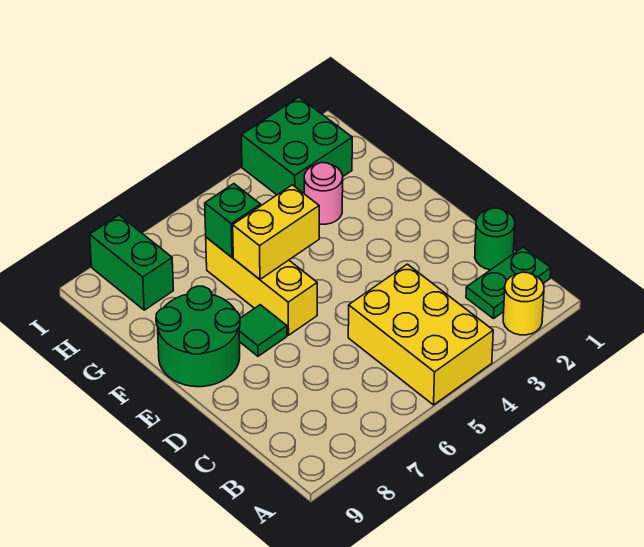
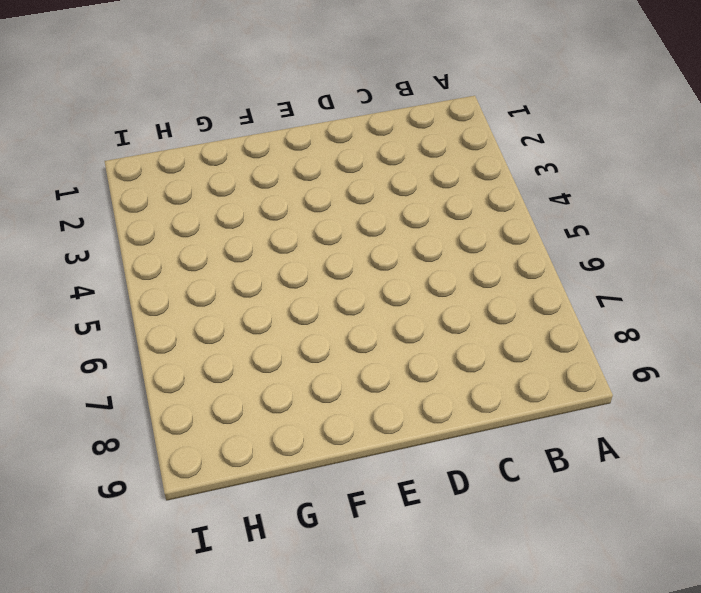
none -> yellow round brick A2 level 1
none -> yellow brick A4:C5 level 1
none -> green plate B1:B2 level 1

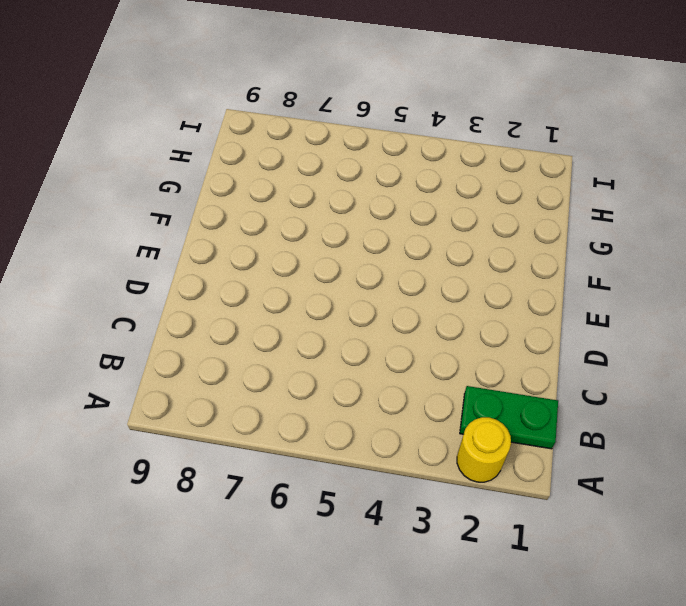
none -> yellow brick A4:C5 level 1
none -> green round brick C1 level 1
none -> yellow brick E6:G6 level 1

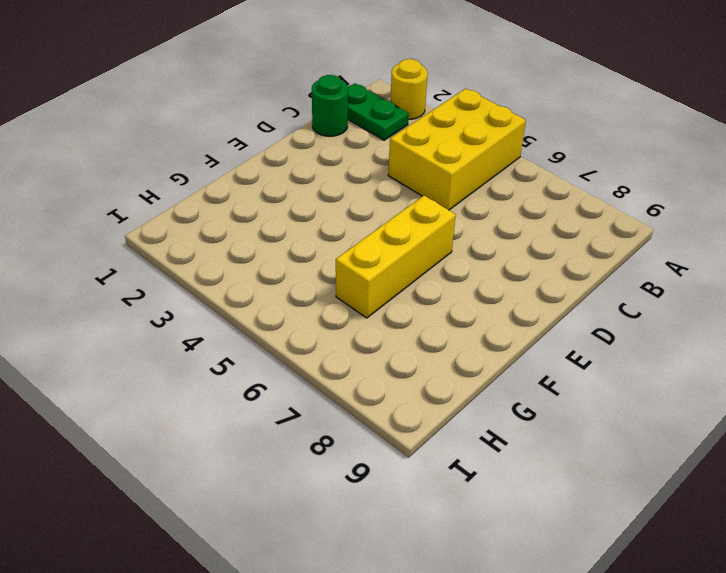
none -> green tile E7 level 1
none -> green round brick E8:F9 level 1
none -> pink round brick G3 level 1

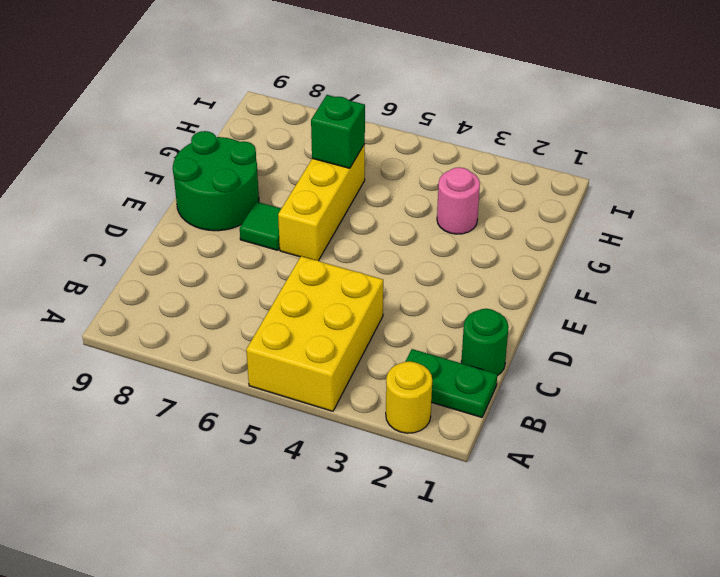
none -> green brick H2:I3 level 1
none -> green brick H8:I8 level 1
none -> yellow brick F5:F6 level 2

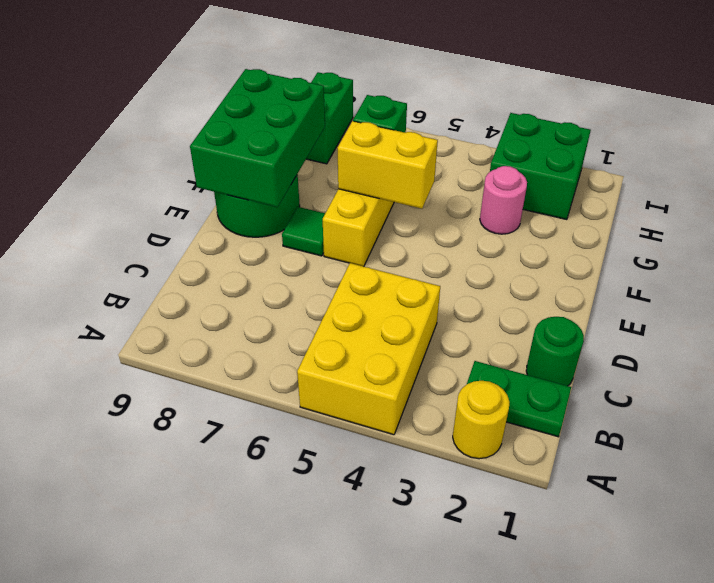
green brick E8:G9 level 2 -> none

